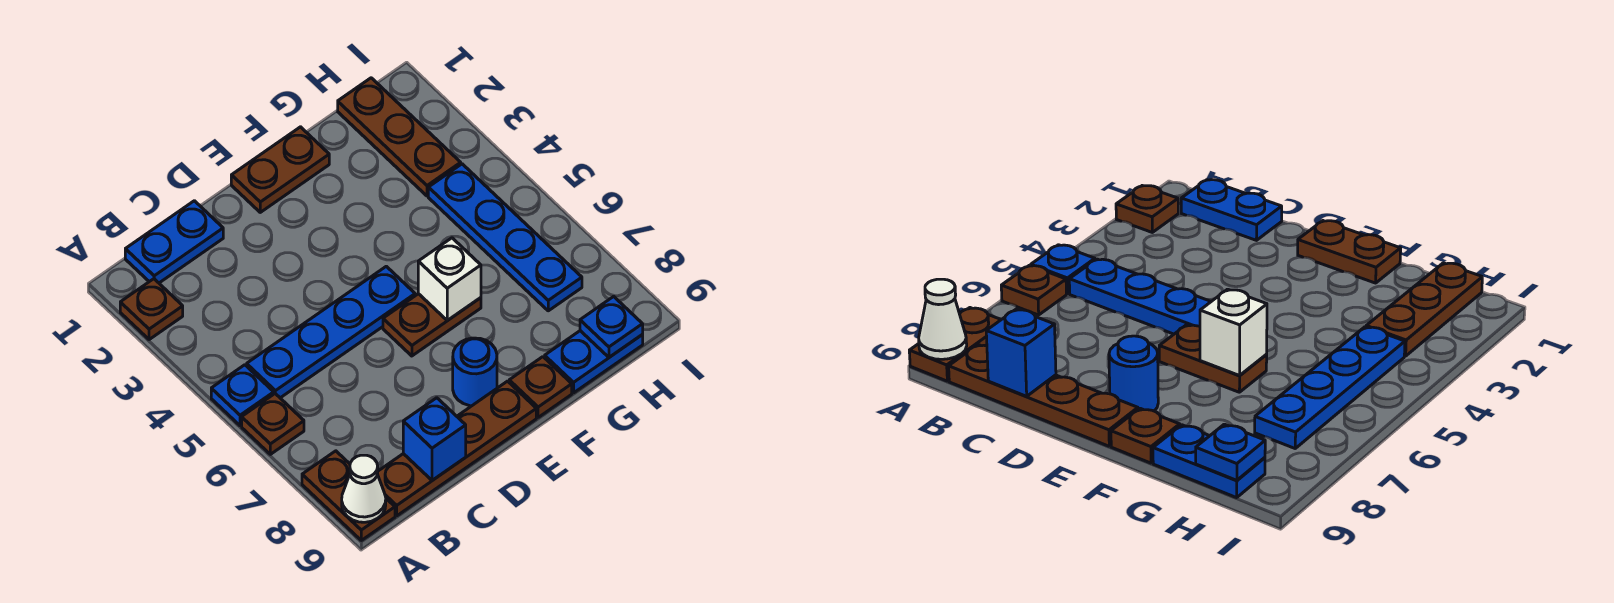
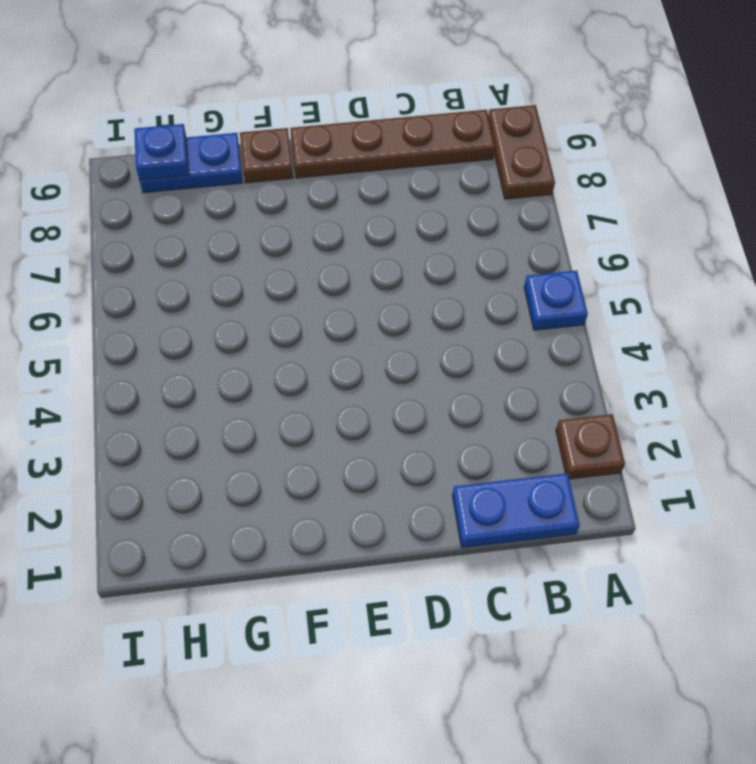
none -> brown plate A6 level 1
none -> blue plate B5:E5 level 1
none -> brown plate E1:F1 level 1

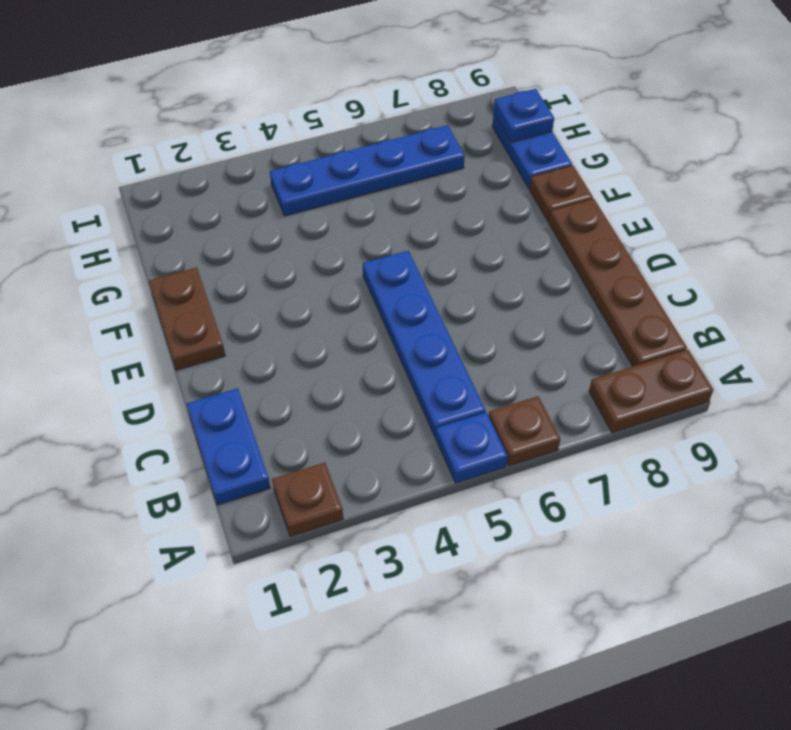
none -> brown plate E6:F6 level 1
none -> blue round brick E8 level 1
none -> brown plate H1:H3 level 1

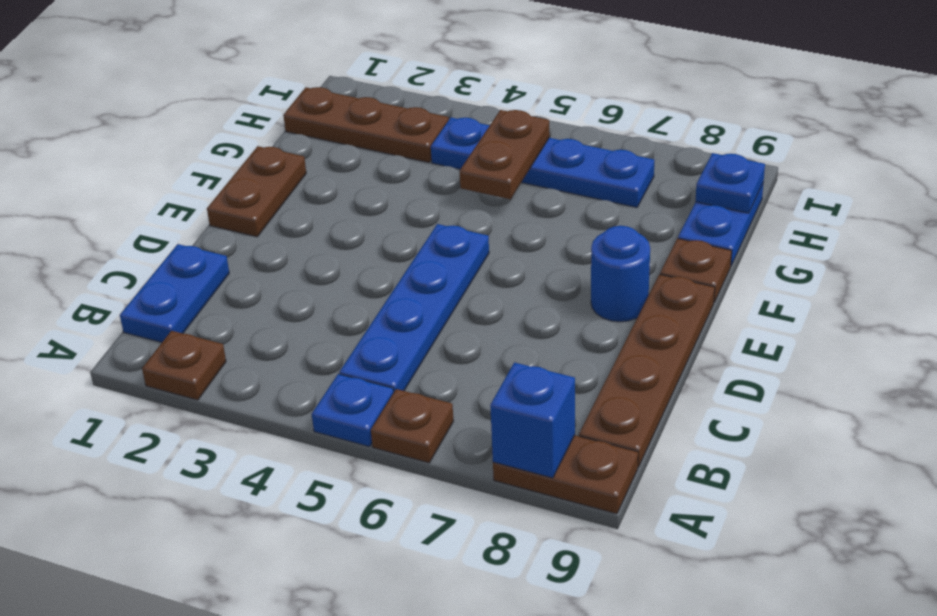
blue brick A8 level 2 -> blue brick C9 level 2
brown plate G5:H5 level 2 -> brown plate E6:F6 level 1
none -> white cone A9 level 2
none -> white brick F6 level 2

